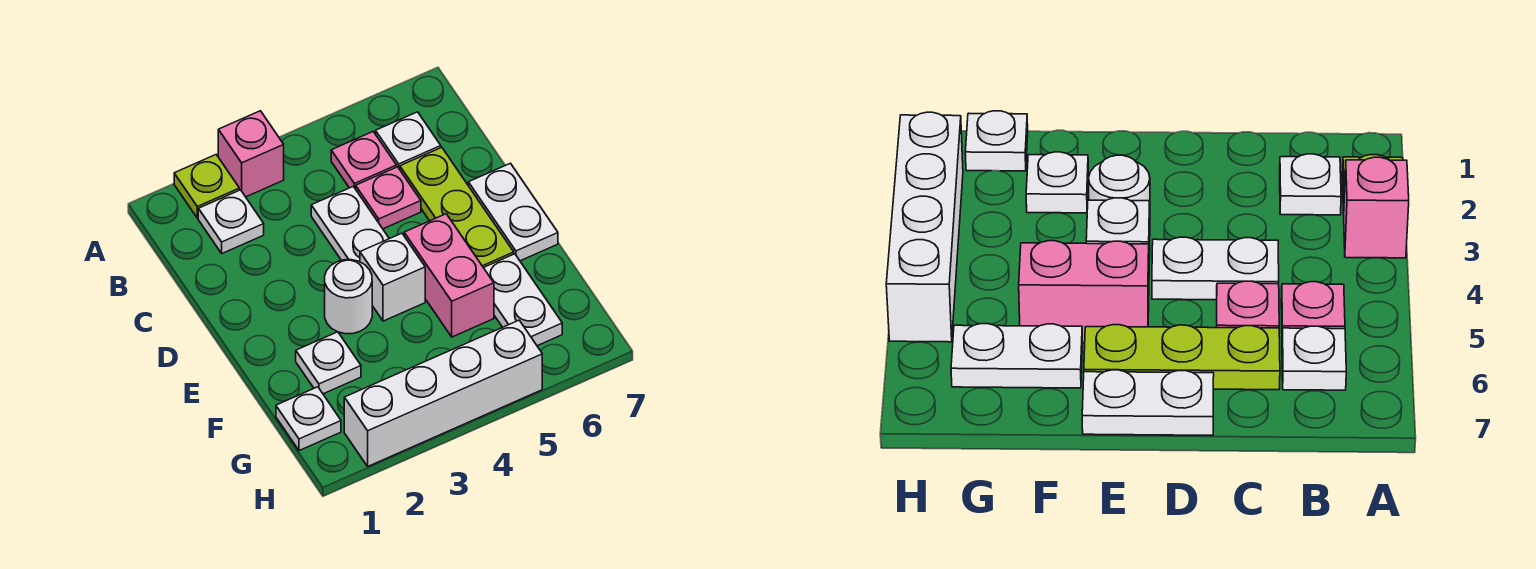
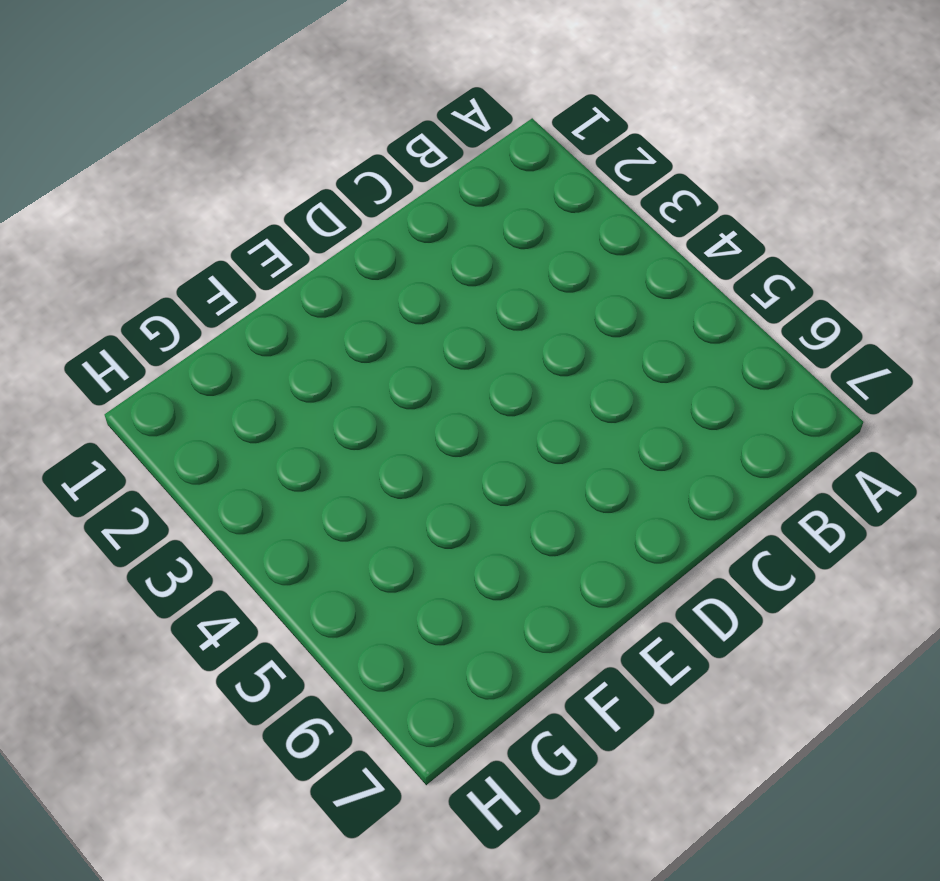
none -> lime plate A2 level 1
none -> pink brick A3 level 1
none -> white plate B2 level 1

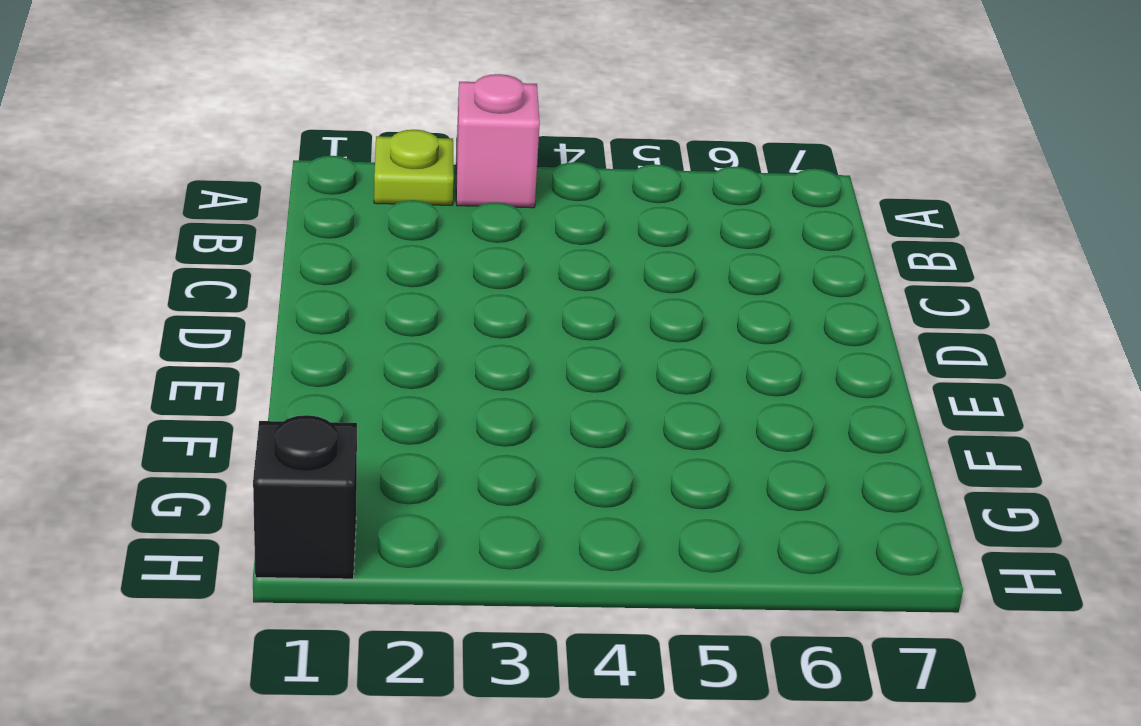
black brick H1 level 1 -> none
none -> white plate B2 level 1
none -> pink plate B5 level 1
none -> white plate B6 level 1

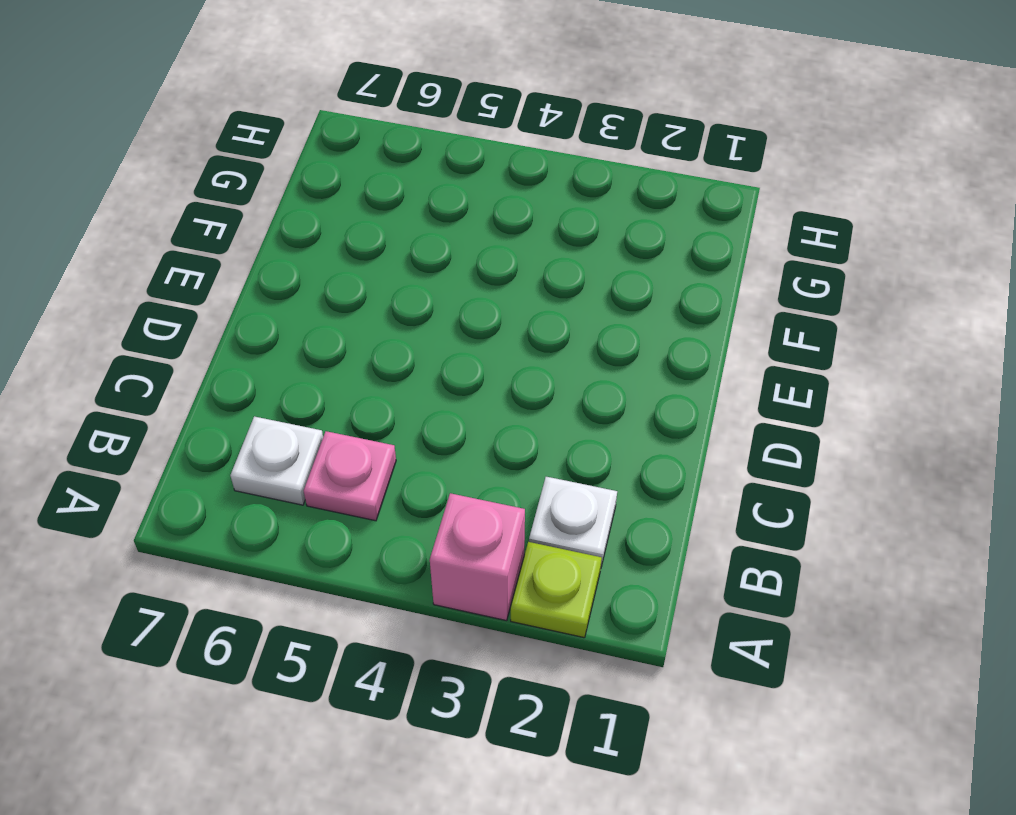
none -> white plate C4:D4 level 1
none -> pink plate C5 level 1
none -> lime plate C6:E6 level 1

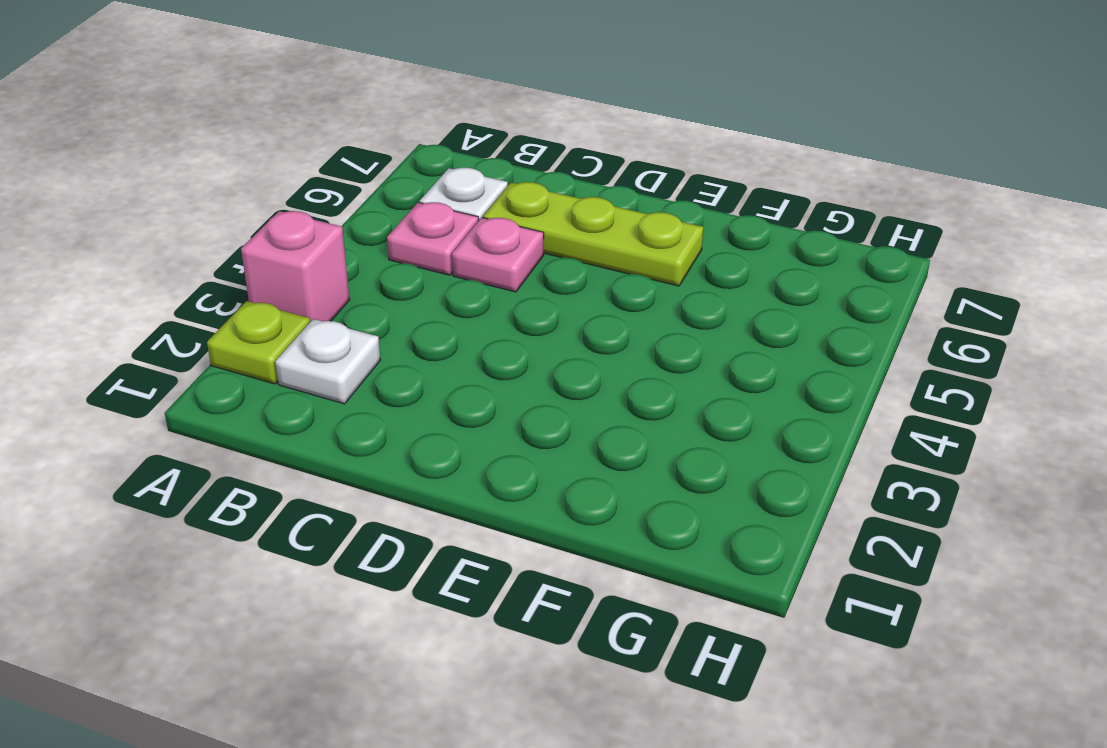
none -> white plate C4:D4 level 1
none -> white plate D7:E7 level 1
none -> white round brick E3 level 1

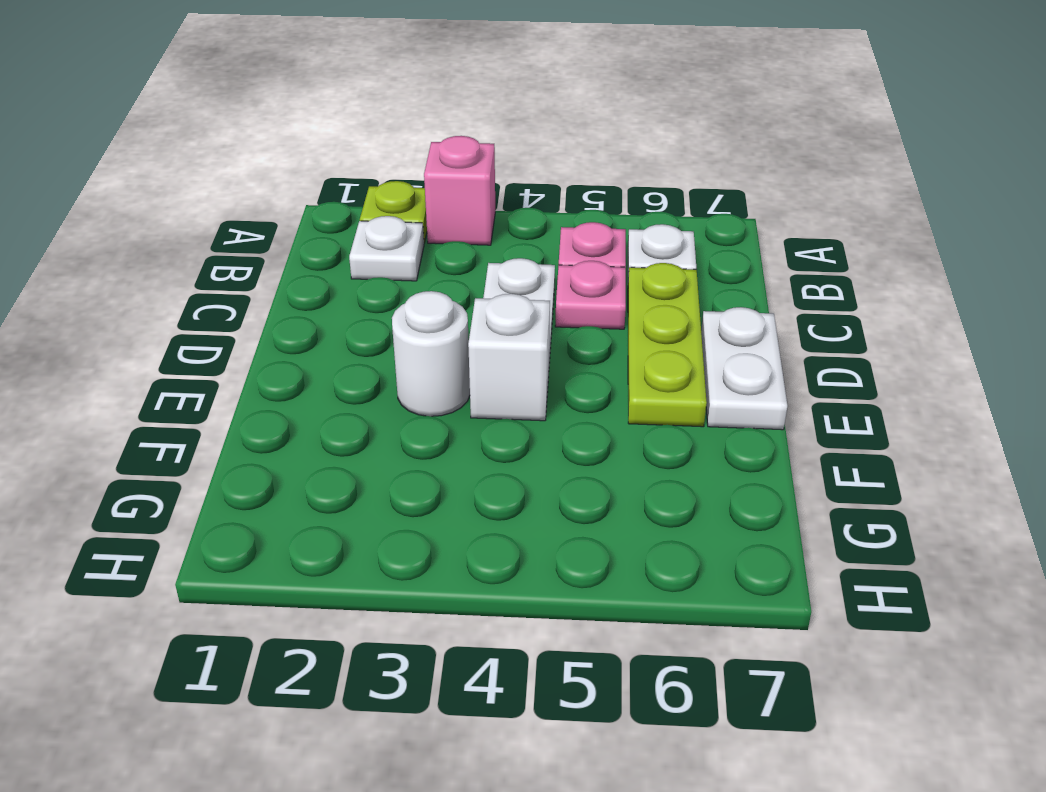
none -> pink brick E5:F5 level 1
none -> white plate F2 level 1
none -> white plate F6:G6 level 1

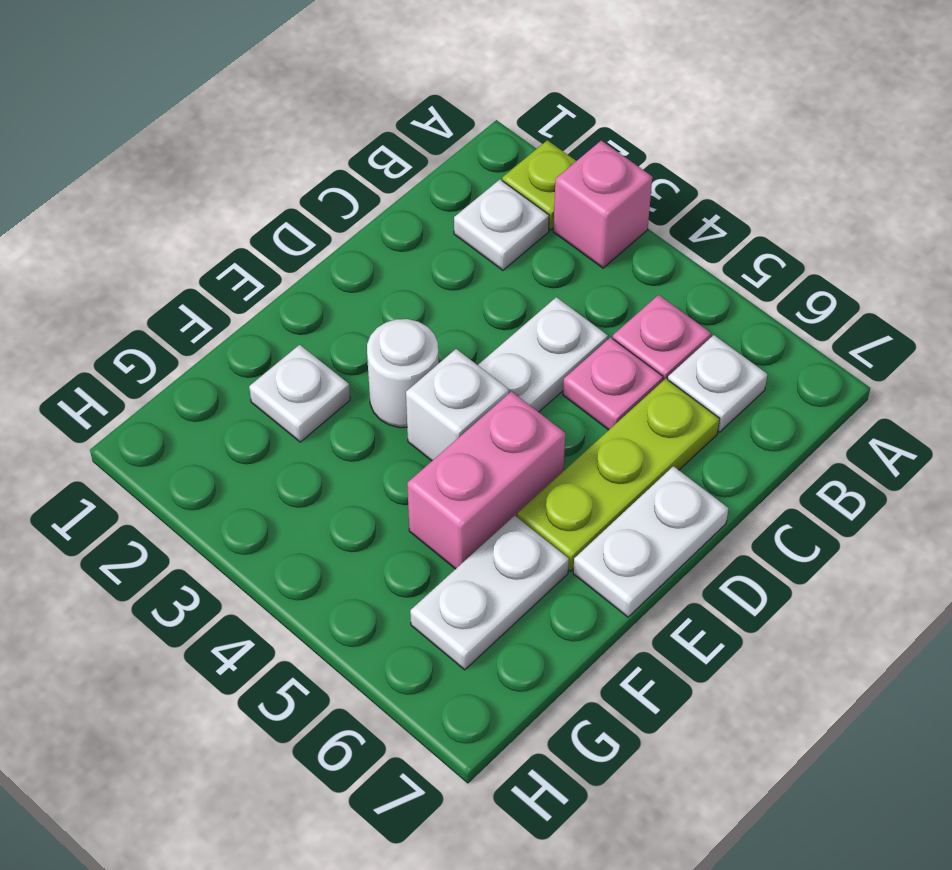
none -> white plate G1 level 1
none -> white brick H2:H5 level 1

